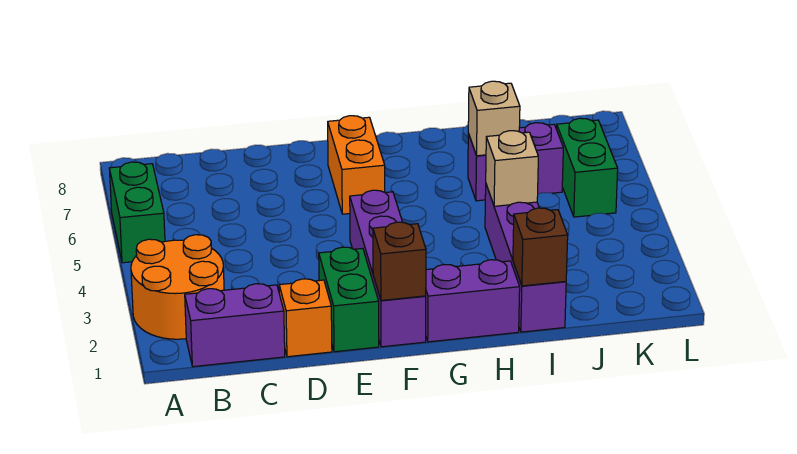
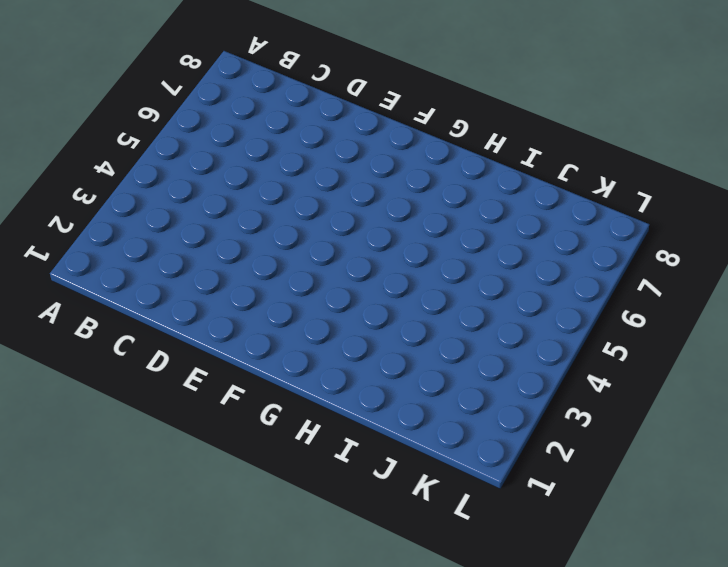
none -> orange round brick A2:B3 level 1
none -> green brick A5:A6 level 1
none -> purple brick B1:C1 level 1

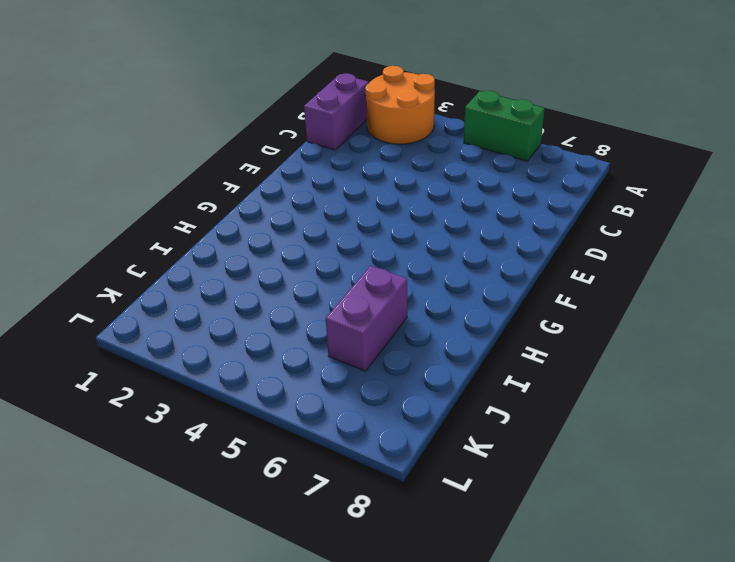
none -> orange brick D1 level 1
none -> green brick E1:E2 level 1
none -> purple brick F1:F4 level 1

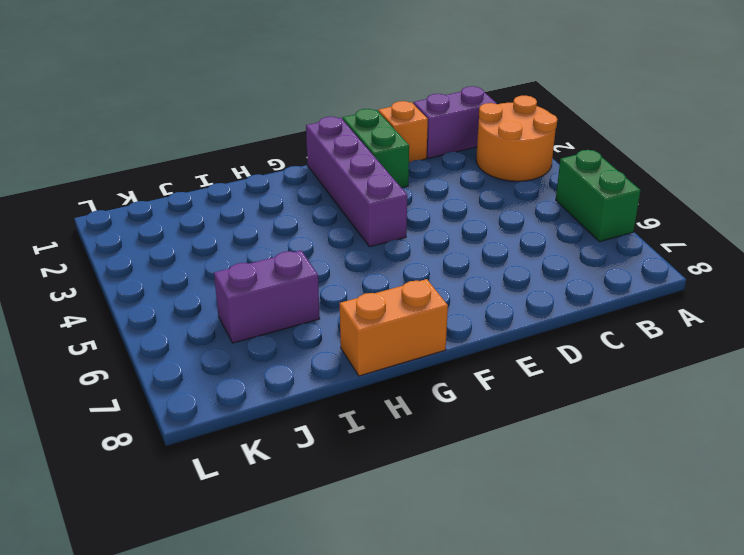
orange brick G8:H8 level 1 -> orange brick F6:F7 level 1
none -> purple brick G1:H1 level 1
none -> purple brick I1:I4 level 1
none -> green brick K5:K6 level 1

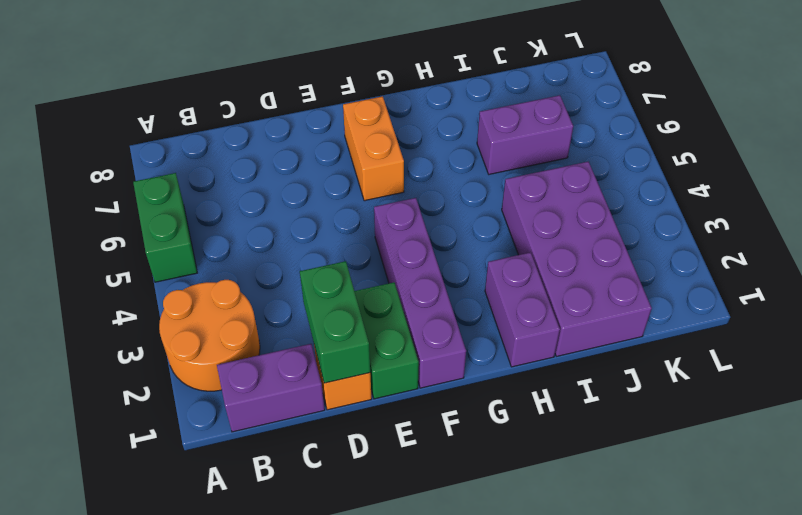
green brick D1:D2 level 2 -> green brick K5:K6 level 1
purple brick H1:H2 level 1 -> purple brick G1:H1 level 1
purple brick I1:J4 level 1 -> purple brick I1:I4 level 1
none -> brown brick F1 level 2
none -> brown brick I1 level 2
none -> tan brick I4 level 2

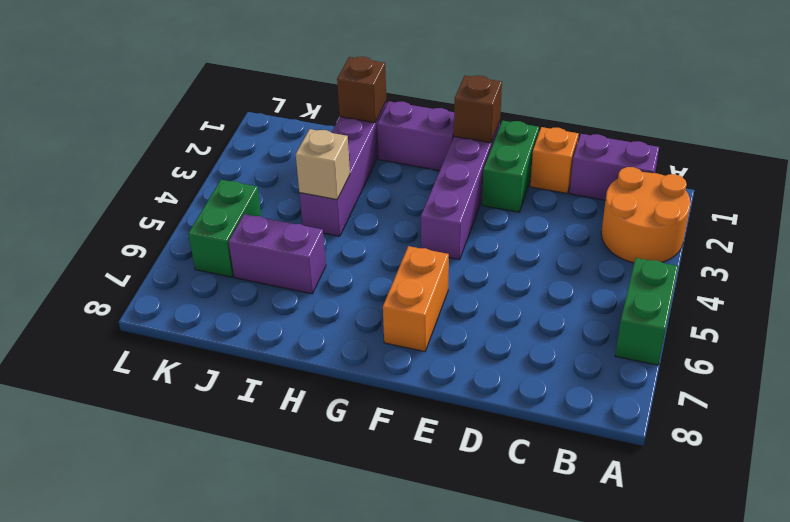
none -> tan brick I6 level 2

